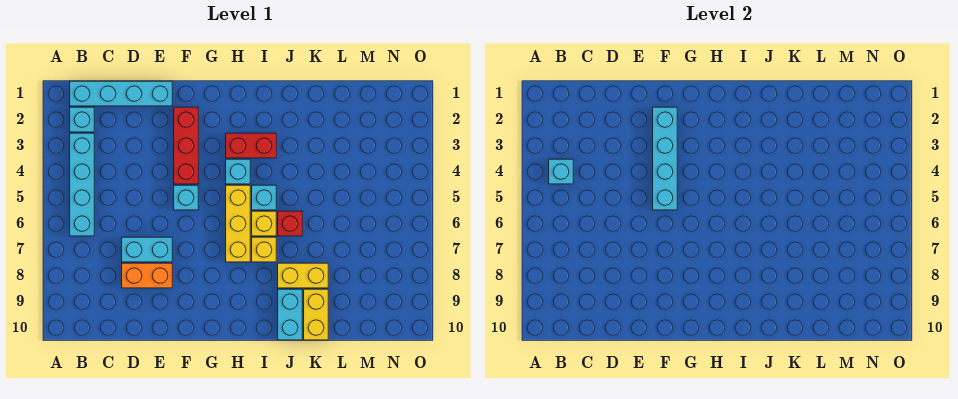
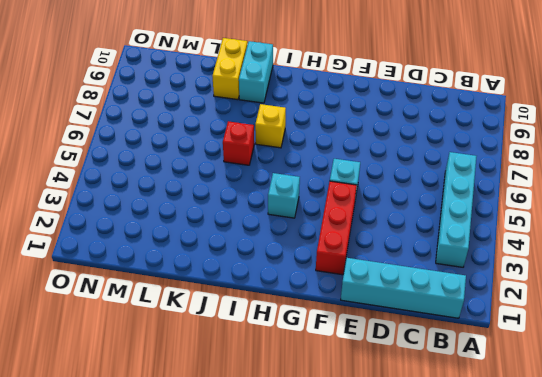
none -> cyan brick B2 level 1
none -> cyan brick D7:E7 level 1
none -> orange brick D8:E8 level 1

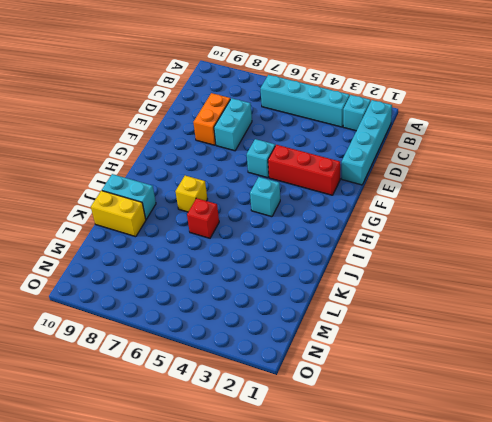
none -> red brick H3:I3 level 1
none -> yellow brick H5:H7 level 1
none -> cyan brick I5 level 1

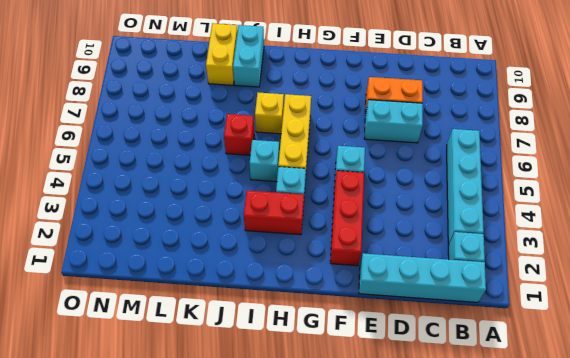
none -> yellow brick I6 level 1
none -> yellow brick J8:K8 level 1
none -> cyan brick B4 level 2

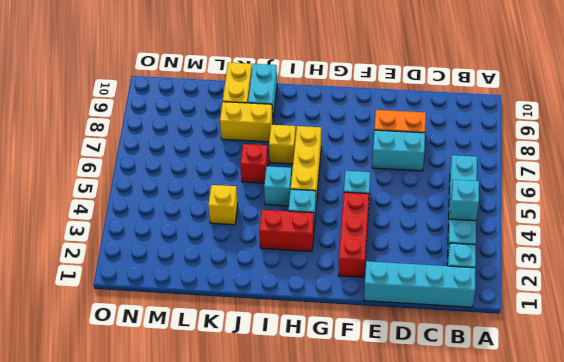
yellow brick K4 level 1 -> yellow brick I6 level 1
none -> cyan brick F2:F5 level 2

